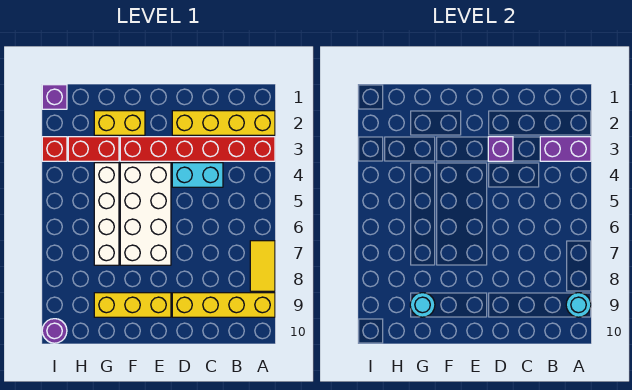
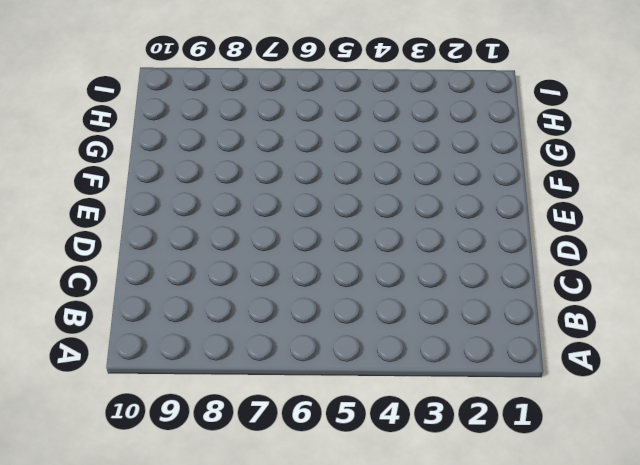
none -> yellow brick A2:D2 level 1
none -> red brick A3:F3 level 1
none -> yellow tile A7:A8 level 1

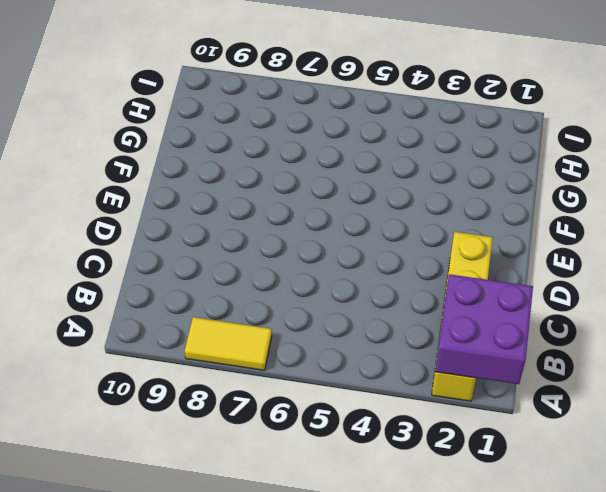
purple brick A1:B2 level 2 -> none
none -> red brick A3:F3 level 1
none -> yellow brick A9:D9 level 1
none -> cyan brick C4:D4 level 1

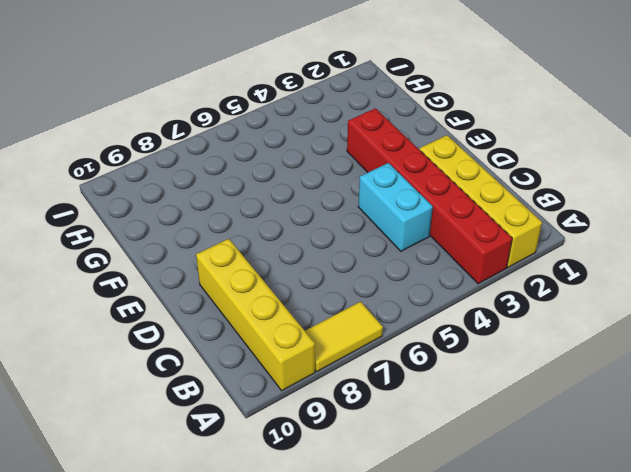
none -> white brick E4:F7 level 1
none -> yellow brick E9:G9 level 1
none -> yellow brick F2:G2 level 1

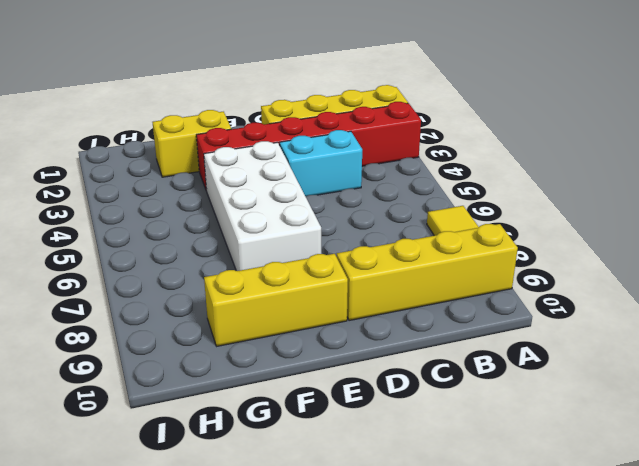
none -> red brick G3:H3 level 1
none -> white brick G4:G7 level 1
none -> purple brick I1 level 1

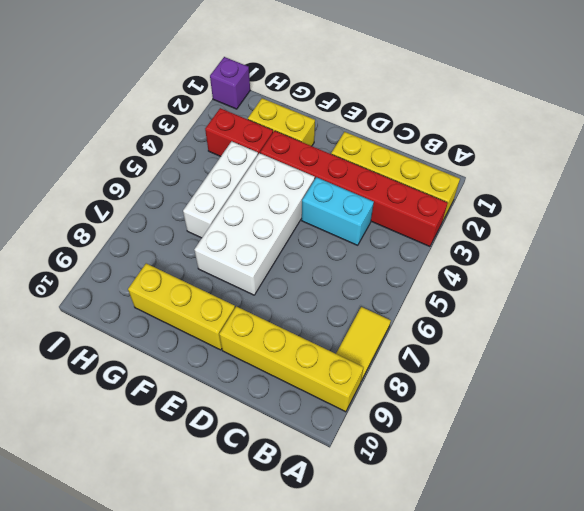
white brick G4:G6 level 1 -> white brick G4:G7 level 1
none -> red brick I3 level 1
none -> purple round brick I10 level 1
none -> purple brick A3:B3 level 2

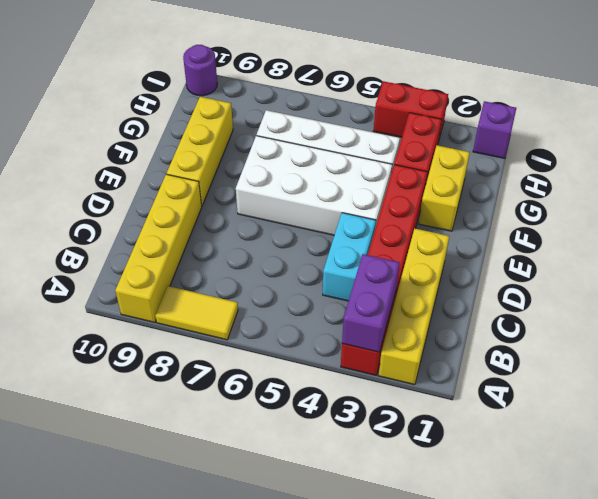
red brick I3:I4 level 1 -> red brick I3 level 1
none -> cyan round brick A9 level 2
none -> purple brick D3 level 2
none -> cyan round brick G9 level 2

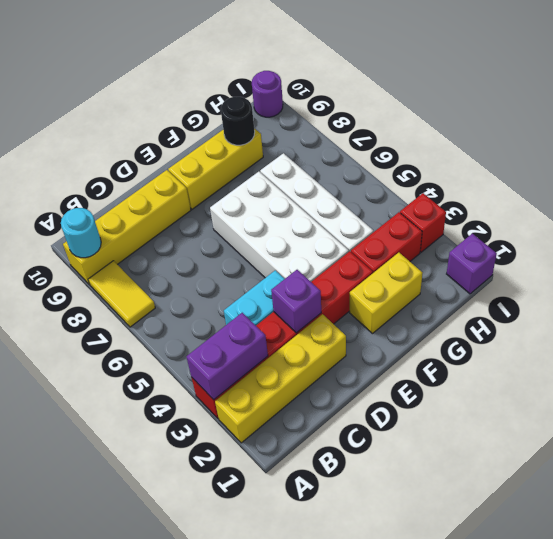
black round brick G9 level 2 -> cyan round brick G9 level 2

